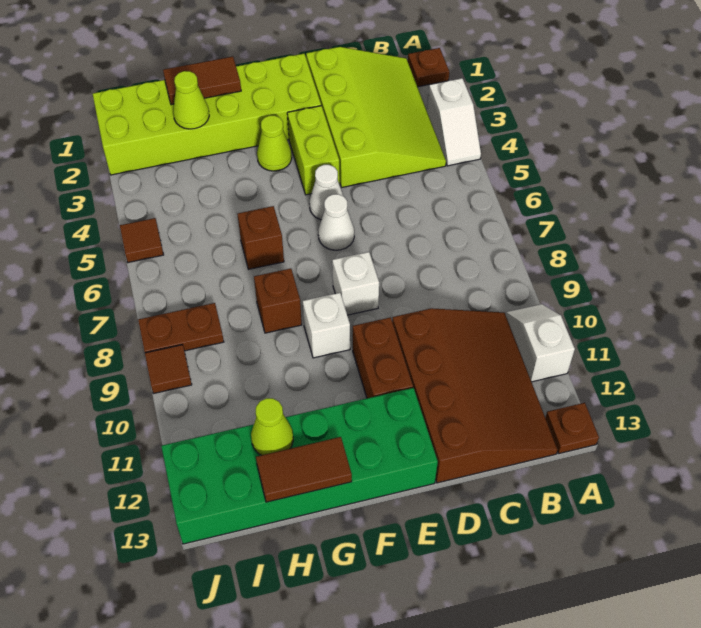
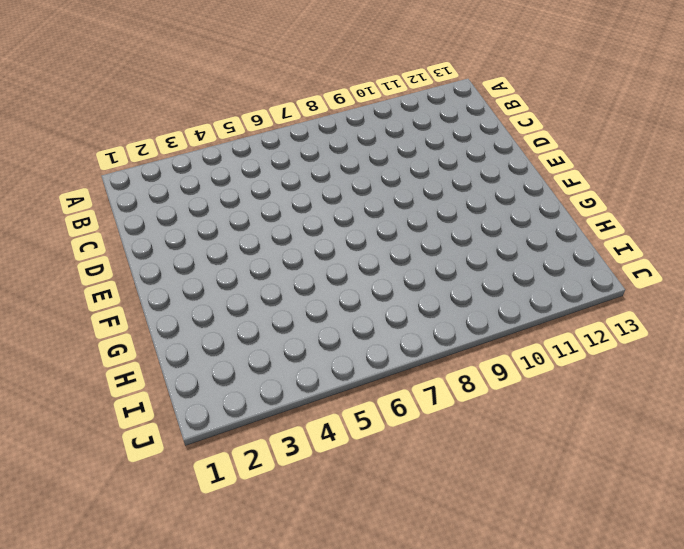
none -> brown plate A1 level 1
none -> white slope A3:A4 level 1 top 3
none -> white slope A10:A11 level 1 top 11

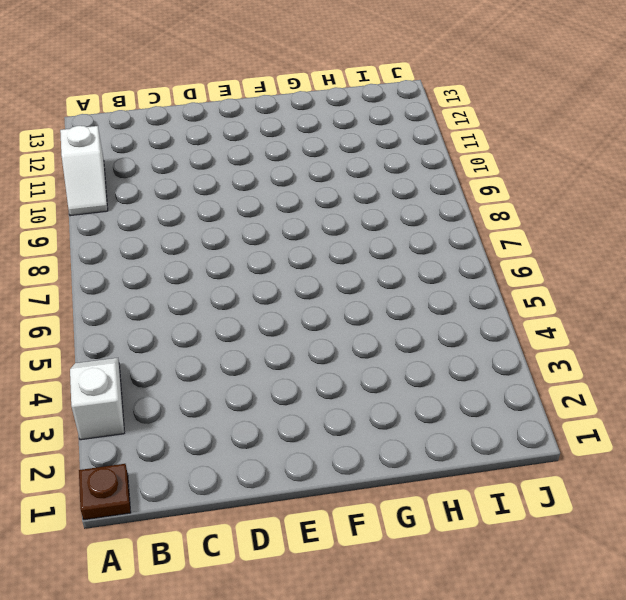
none -> brown plate A13 level 1
none -> lime slope B1:D4 level 1 top D
none -> brown slope B10:D13 level 1 top D

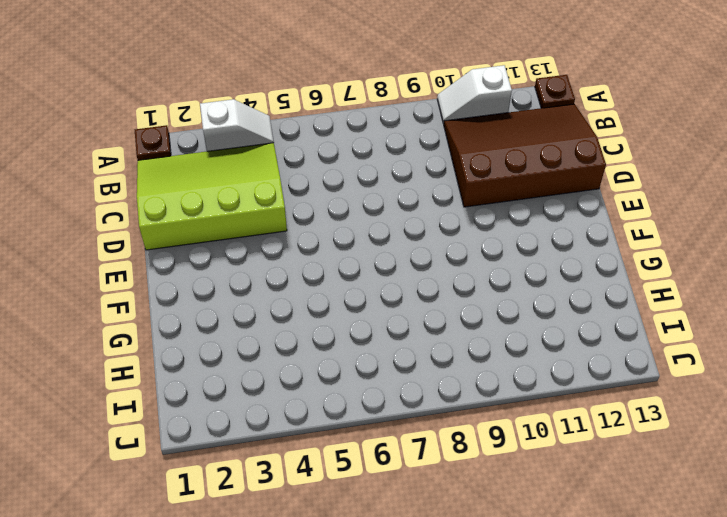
none -> lime brick E1:J2 level 1
none -> lime brick E3:E4 level 1
none -> white cone E5 level 1

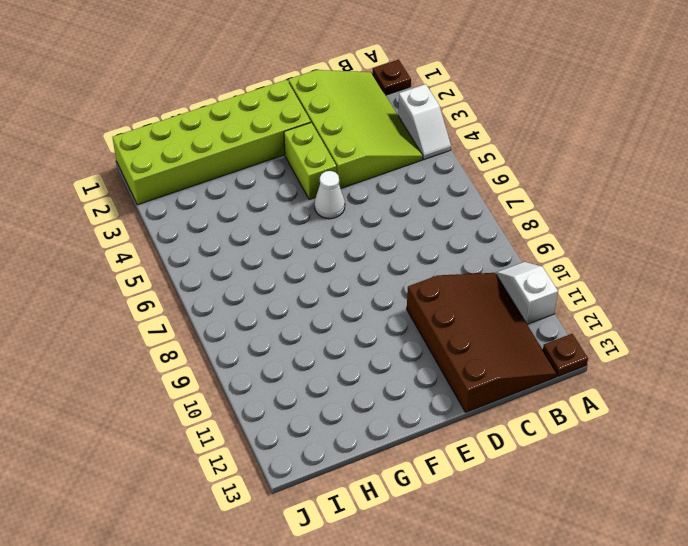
none -> white cone E6 level 1
none -> white brick E8 level 1
none -> brown brick E10:E11 level 1

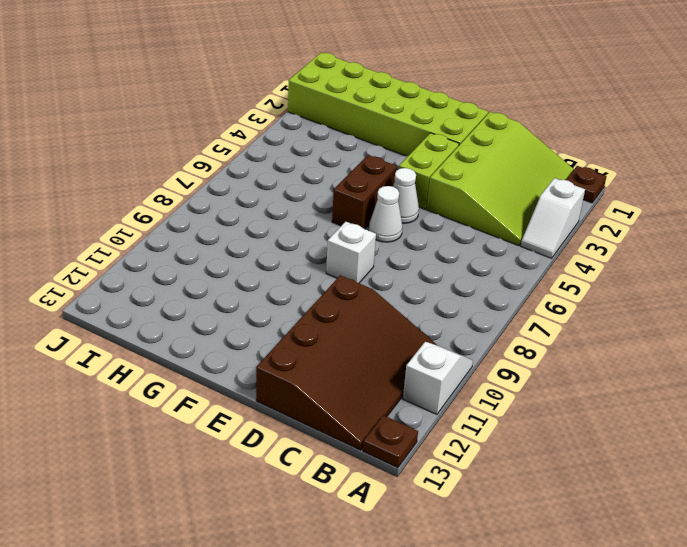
brown brick F5:F6 level 1 -> brown brick E10:E11 level 1
none -> green brick E12:J13 level 1
none -> lime cone F3 level 1
none -> white brick F9 level 1

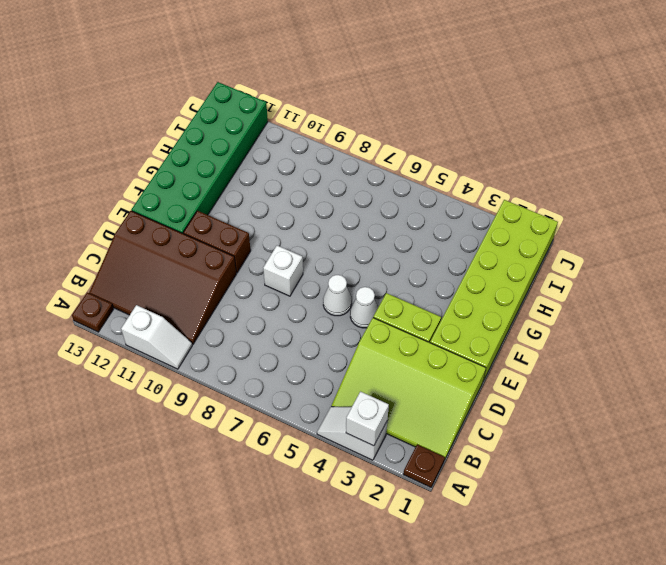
white brick A3 level 2 -> white brick F9 level 1
none -> lime cone F3 level 1
none -> brown brick G6 level 1
none -> brown brick G8 level 1

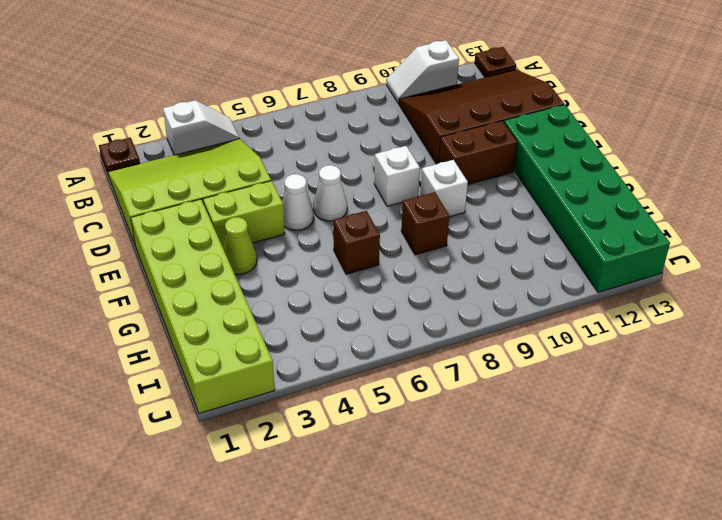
none -> brown plate I8:J8 level 1
none -> brown tile J5 level 1
none -> brown tile J9 level 1

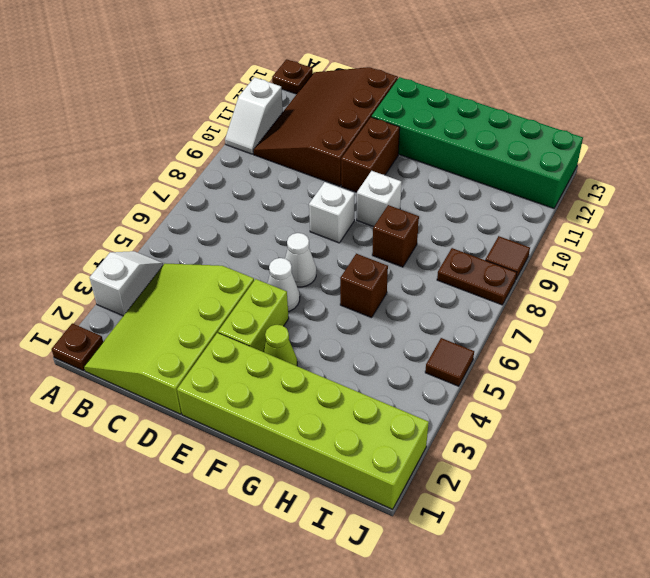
none -> brown tile G1:H1 level 2
none -> brown tile G13:H13 level 2
none -> lime cone H2 level 2

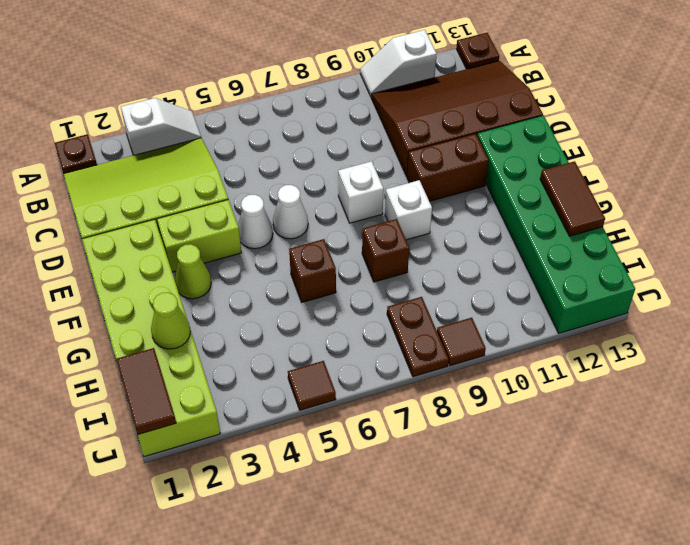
brown tile I1:J1 level 2 -> brown tile G1:H1 level 2
none -> lime cone H12 level 2

